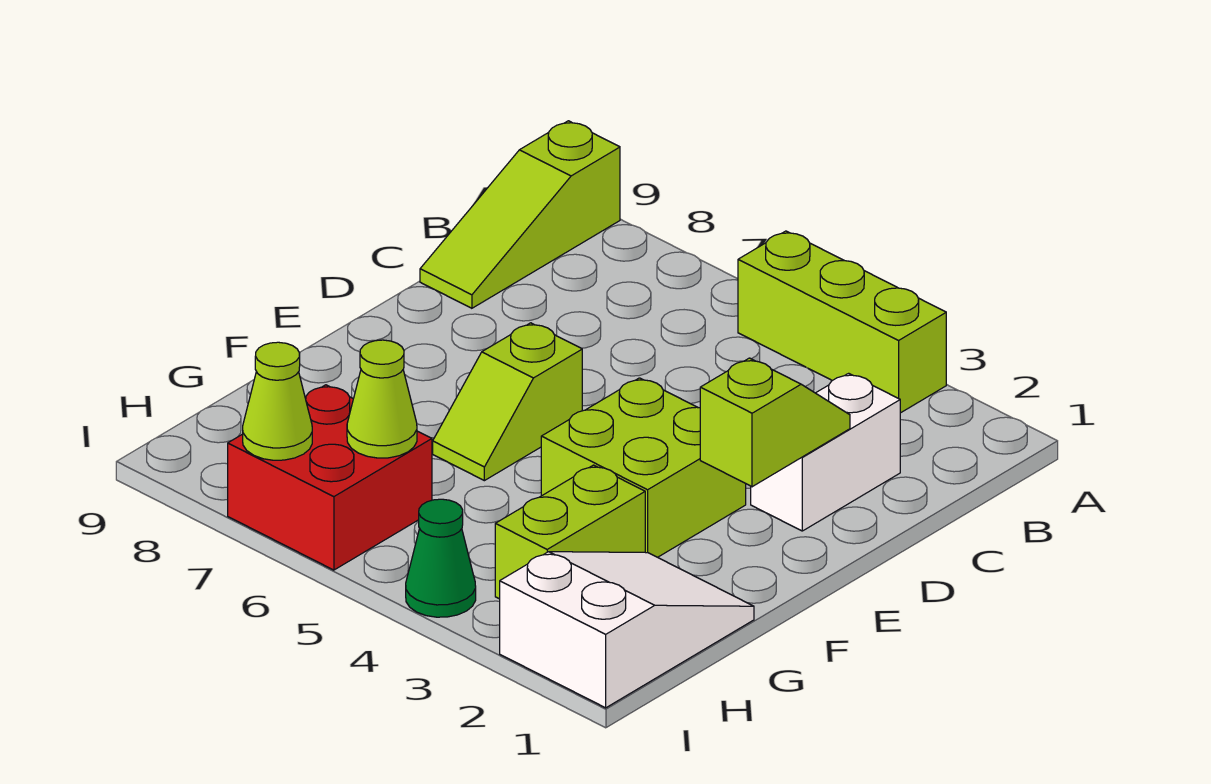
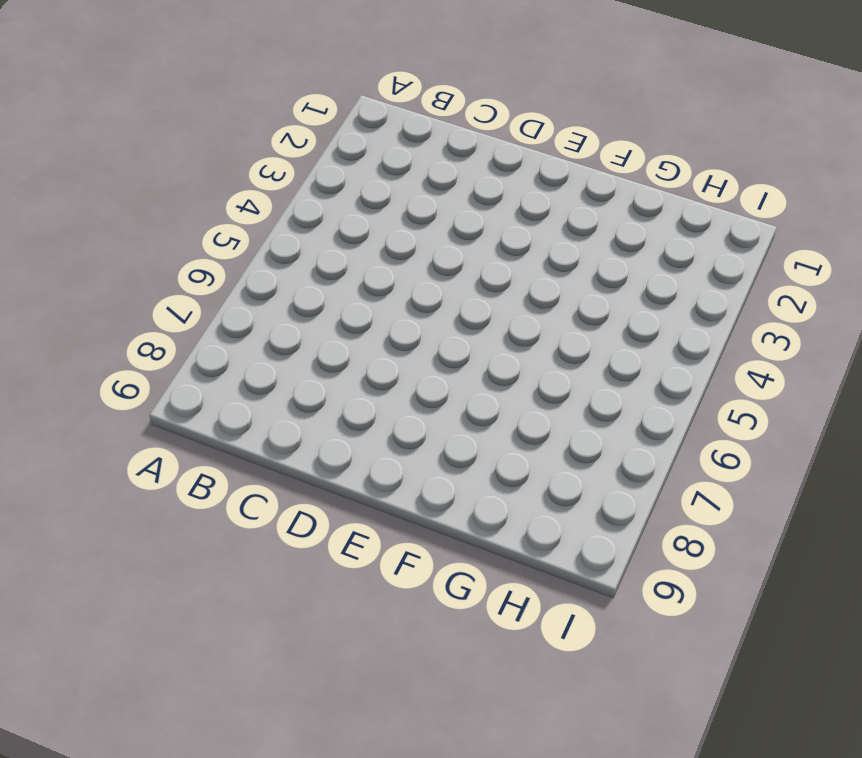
none -> lime brick A3:A5 level 1
none -> lime slope A9:C9 level 1 top A
none -> white brick C2:D2 level 1

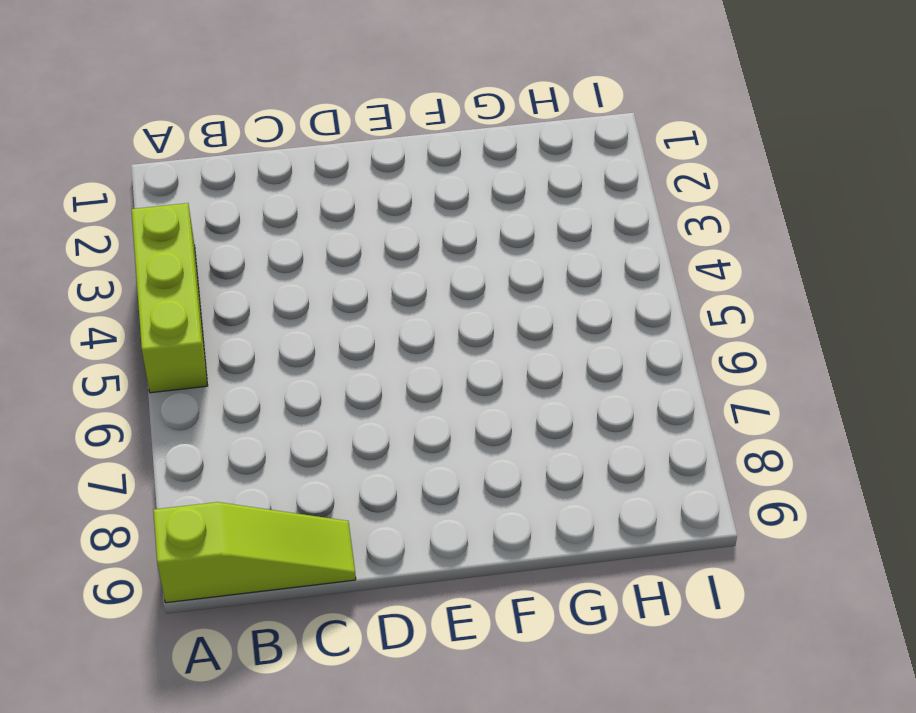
none -> white brick C2:D2 level 1
none -> lime brick E3:F4 level 1
none -> lime slope E6:F6 level 1 top E

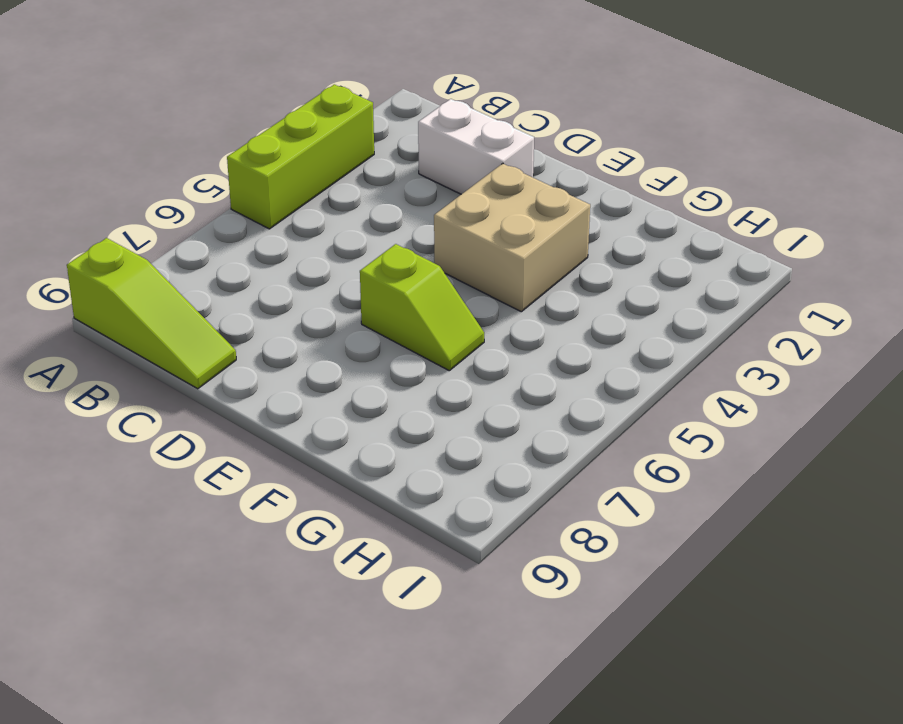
tan brick E3:F4 level 1 -> lime brick E3:F4 level 1
none -> white slope G1:I2 level 1 top I
none -> lime brick G3:H3 level 1
none -> red brick H6:I7 level 1

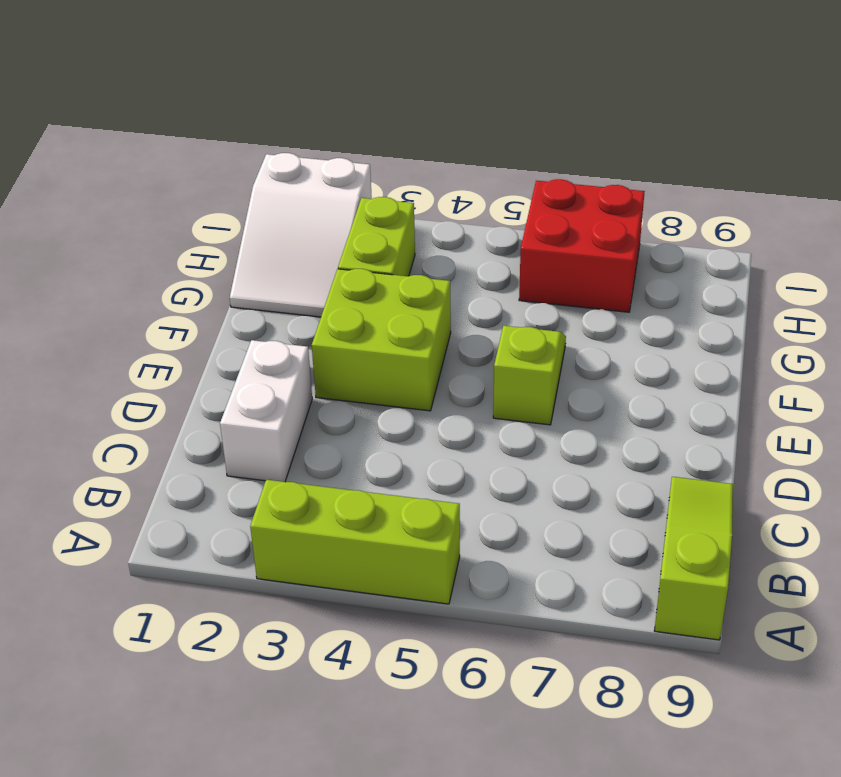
none -> green cone I4 level 1
none -> lime slope D2:E2 level 2 top E
none -> lime cone H6 level 2

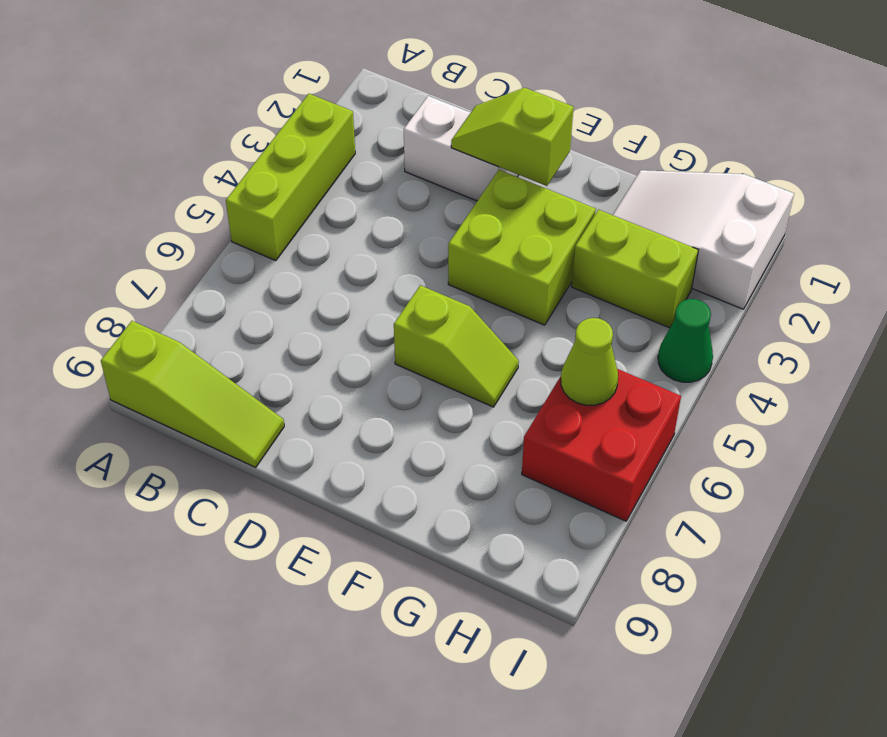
none -> lime cone I7 level 2

